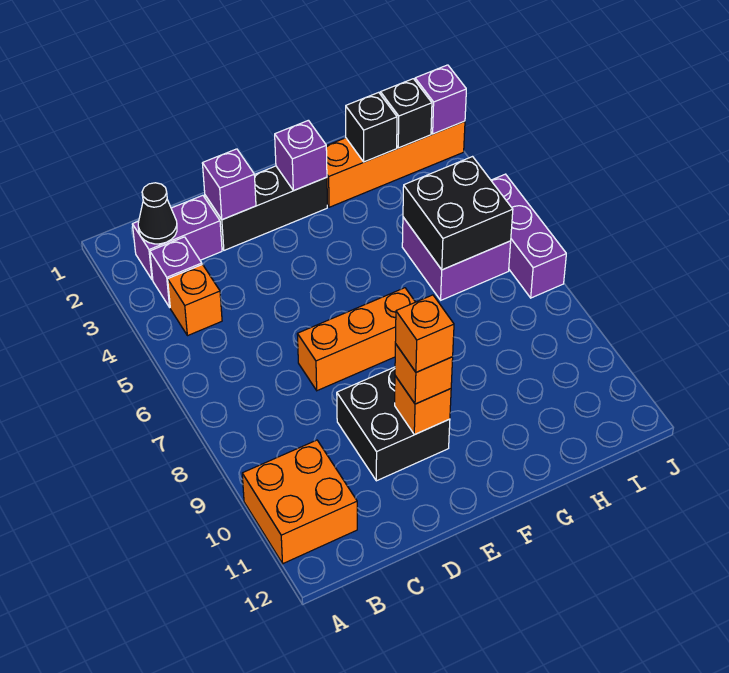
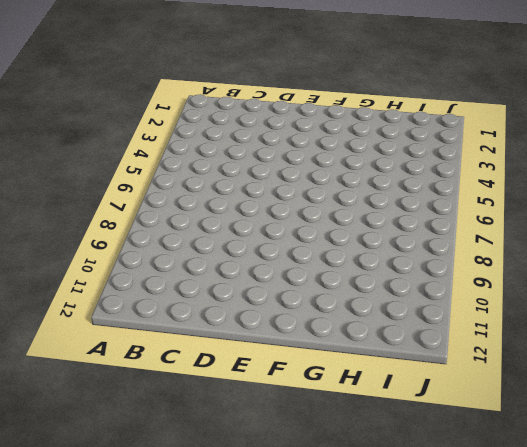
none -> orange brick A10:B11 level 1
none -> purple brick B2:C2 level 1
none -> purple brick B3 level 1

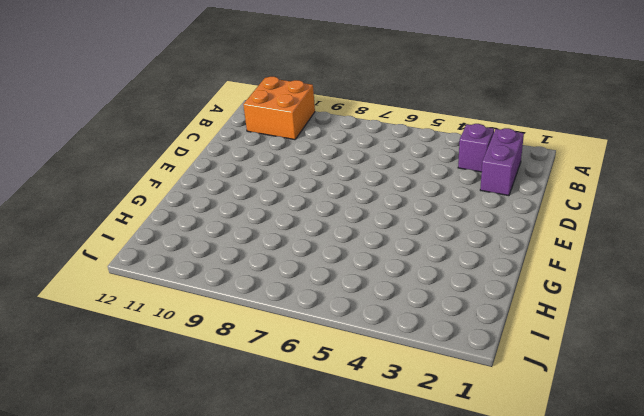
none -> orange brick B4 level 1
none -> black brick D2:F2 level 1
none -> orange brick D7:F7 level 1

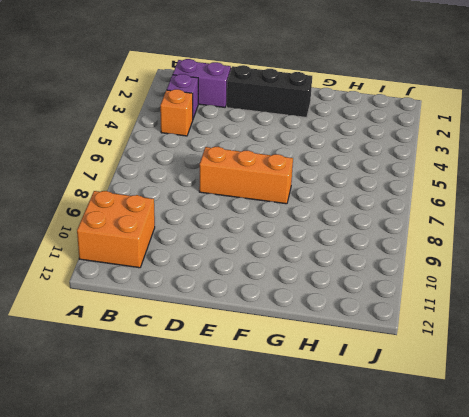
none -> black brick D9:E10 level 1
none -> orange brick G2:J2 level 1
none -> purple brick H5:I6 level 1

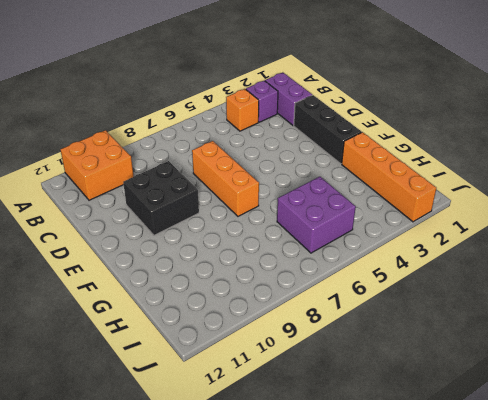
none -> purple brick J5:J7 level 1
none -> black cone B2 level 2
none -> purple brick D2 level 2

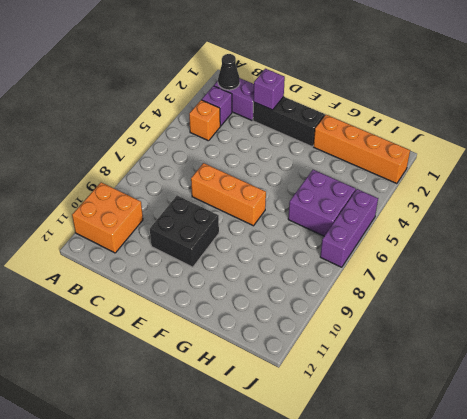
none -> orange brick E10 level 2
none -> purple brick F2 level 2
none -> black brick H2 level 2

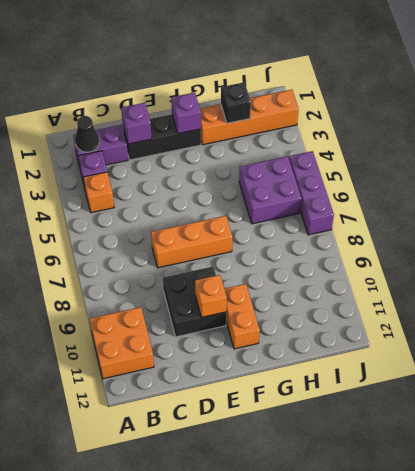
orange brick F10:F11 level 1 -> none
none -> black brick H5:I6 level 2
none -> black brick I2 level 2
none -> purple brick J2 level 2

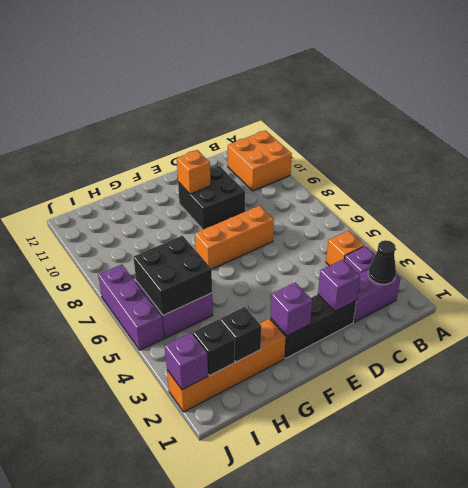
none -> orange brick E10 level 3
none -> orange brick E10 level 4

